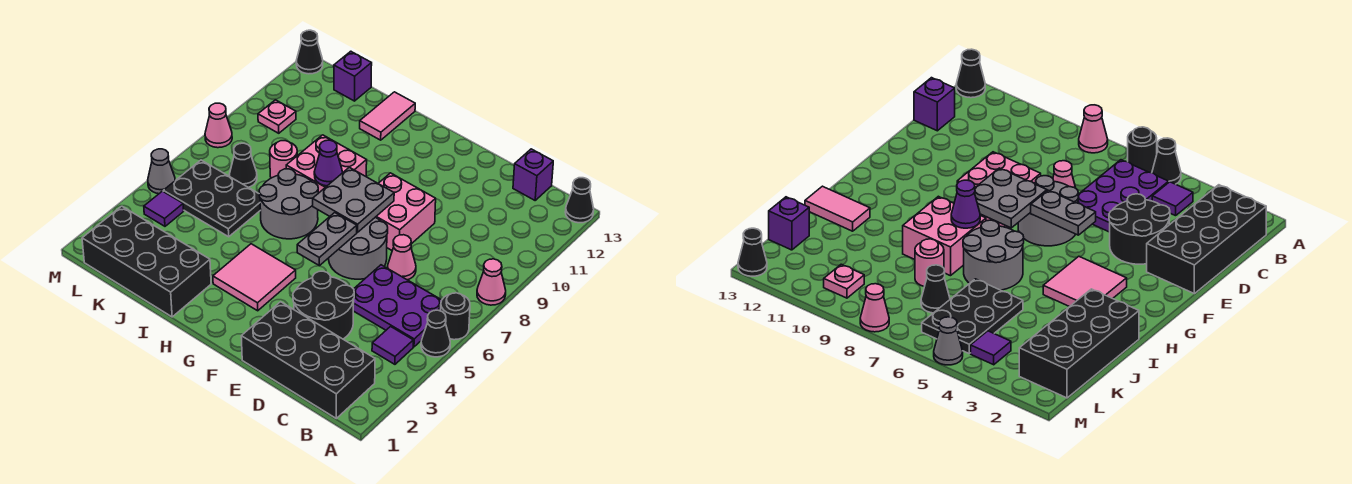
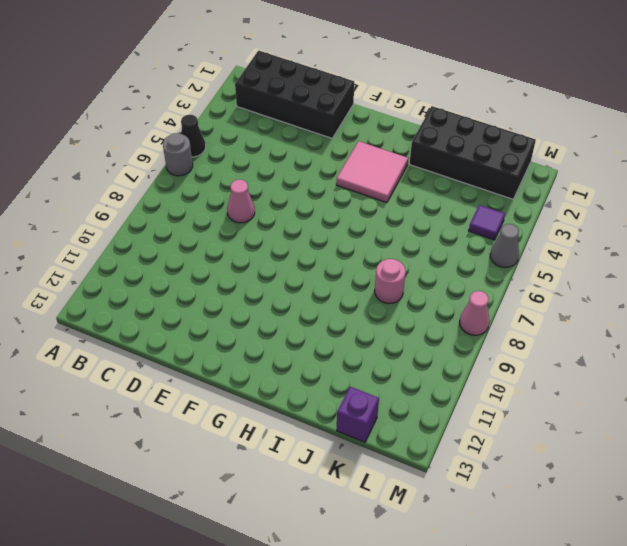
grey round brick A6 level 1 -> black round brick A6 level 1
none -> pink cone A8 level 1
none -> black cone A13 level 1
none -> purple tile B4 level 1

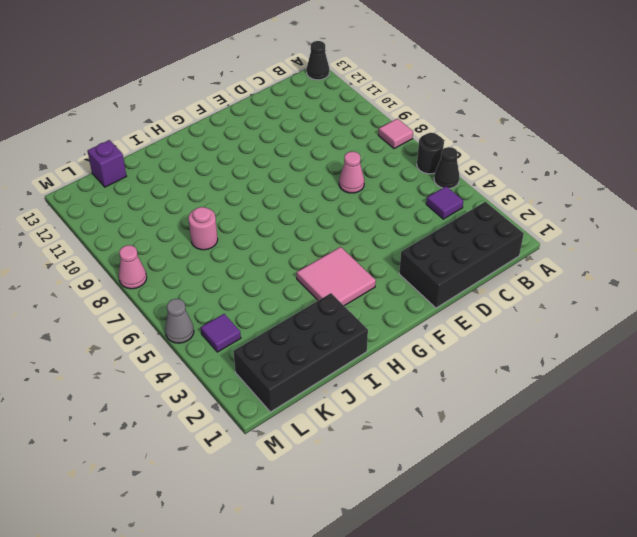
pink tile A8 level 1 -> pink cone A8 level 1
none -> purple plate B5:D6 level 1
none -> purple brick C13 level 1
none -> black round brick D3:E4 level 1

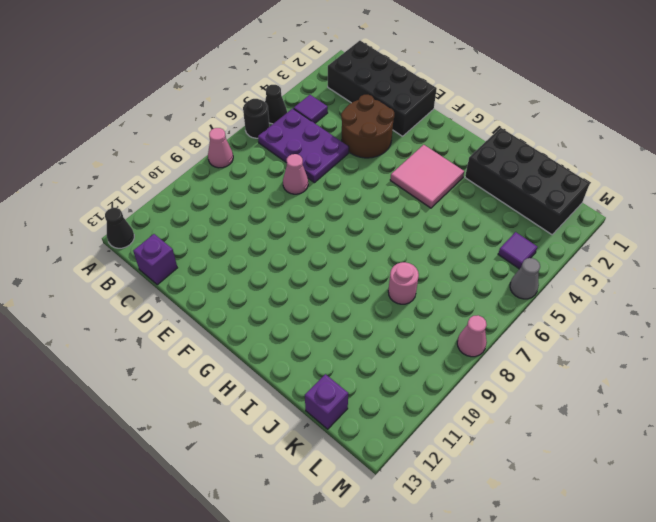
brown round brick D3:E4 level 1 -> black round brick D3:E4 level 1
none -> grey round brick E6:F7 level 1
none -> pink brick E8:F9 level 1
none -> grey round brick H6:I7 level 1

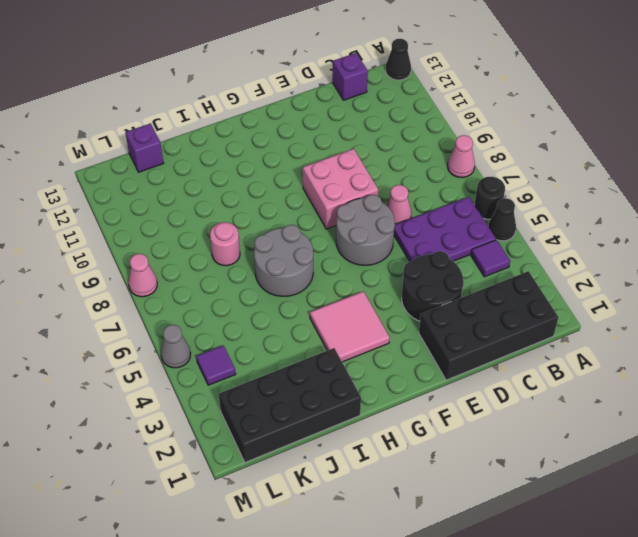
none -> pink brick H8:I9 level 1
none -> pink tile I12:I13 level 1
none -> black plate J5:L6 level 1

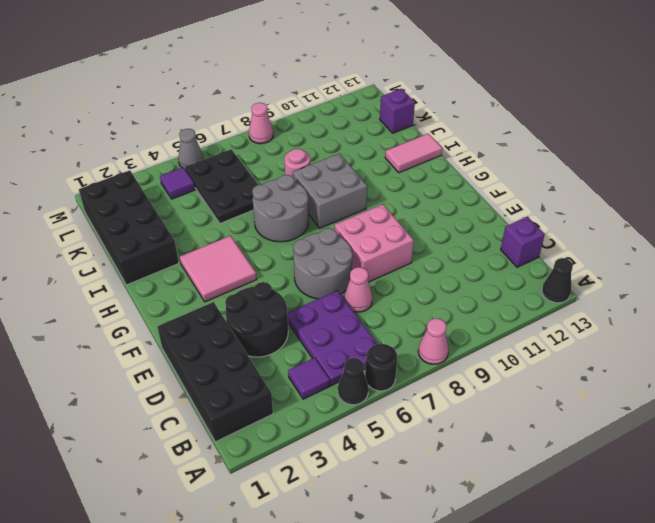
grey brick H8:I9 level 1 -> pink brick H8:I9 level 1
none -> black cone K7 level 1
none -> pink plate L10 level 1
none -> black cone M13 level 1

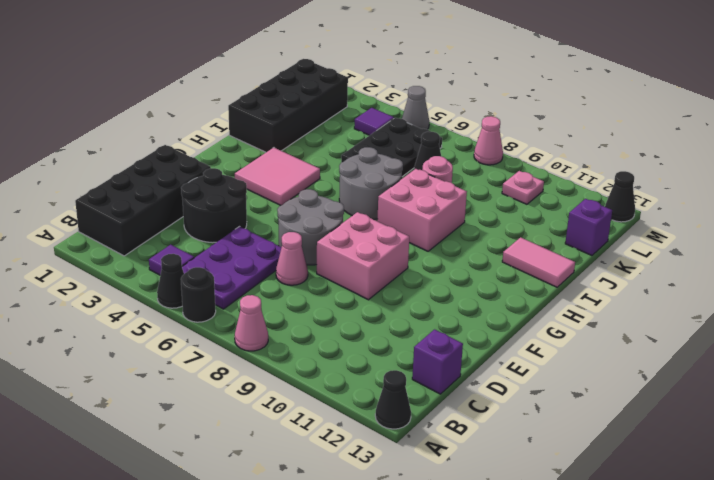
none -> grey plate F5:F6 level 2
none -> grey plate F7:G8 level 2
none -> purple cone H8 level 2

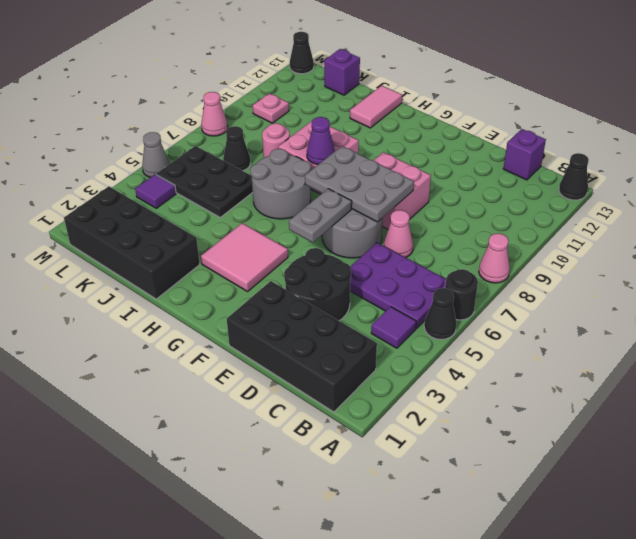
grey plate E7:G8 level 2 -> grey plate F7:G8 level 2

